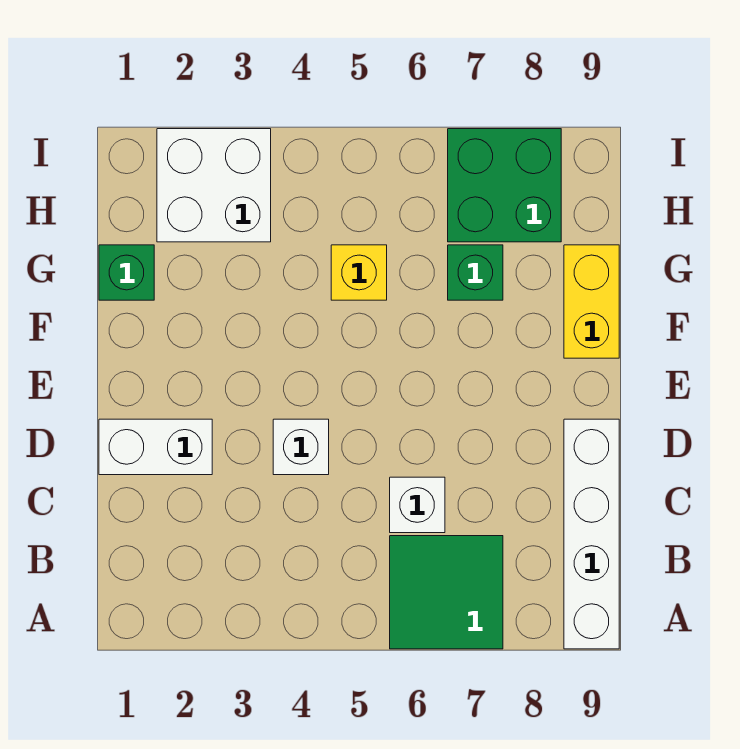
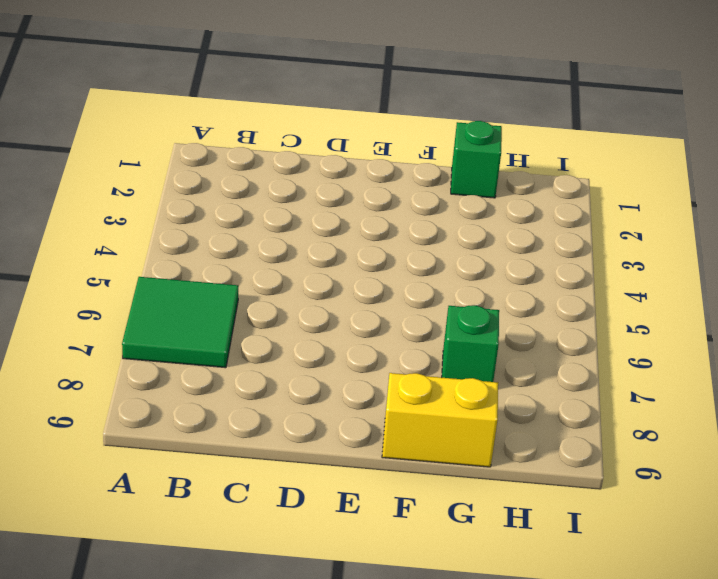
none -> white brick A9:D9 level 1
none -> white brick C6 level 1

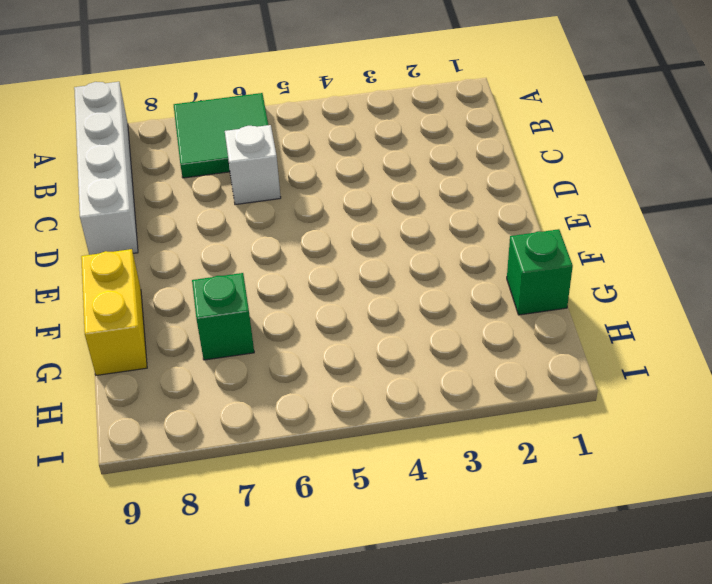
none -> white brick D1:D2 level 1
none -> white brick D4 level 1

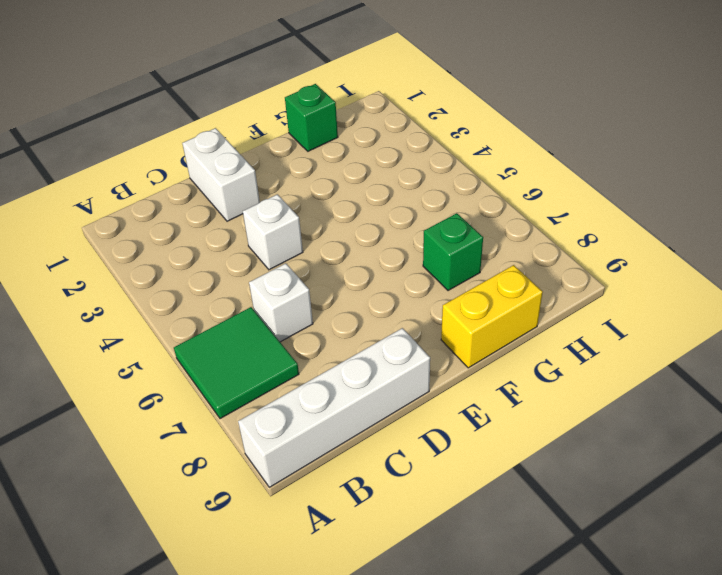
none -> yellow brick G5 level 1
none -> white brick H2:I3 level 1

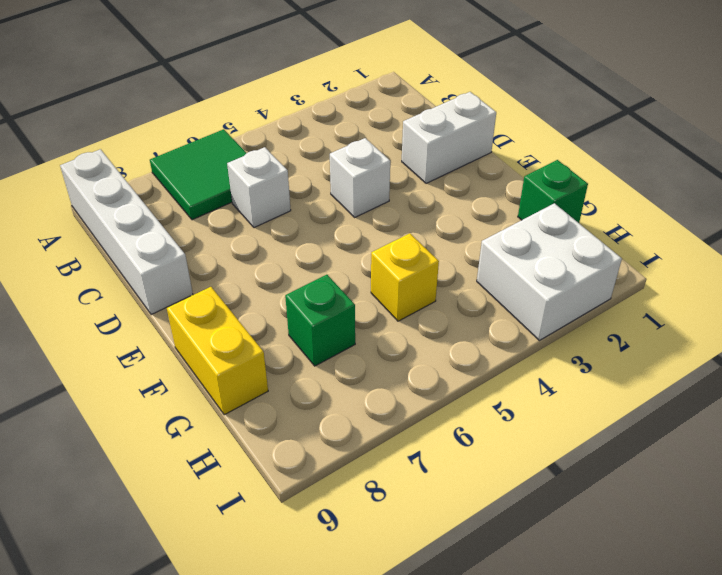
none -> green brick H7:I8 level 1

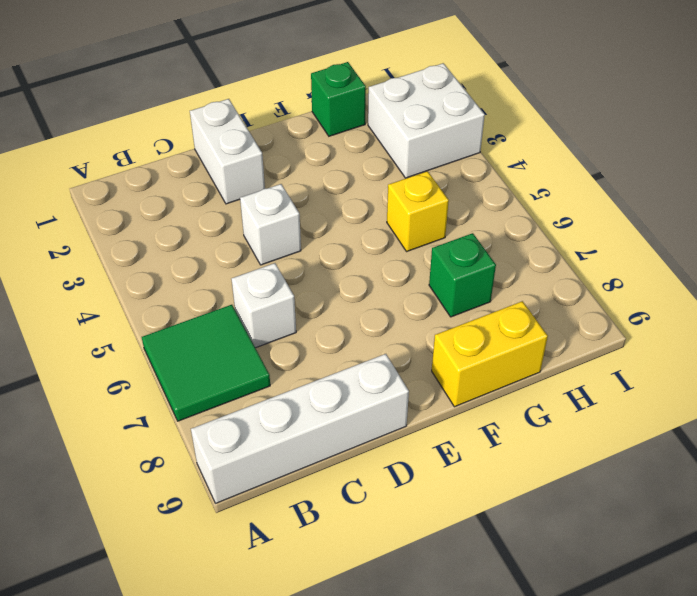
none -> green brick H7:I8 level 1

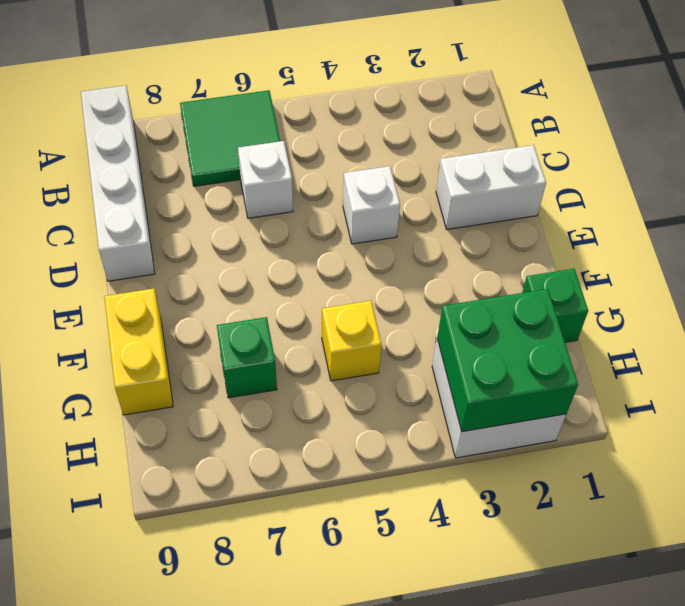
green brick H2:I3 level 2 -> green brick H7:I8 level 1

